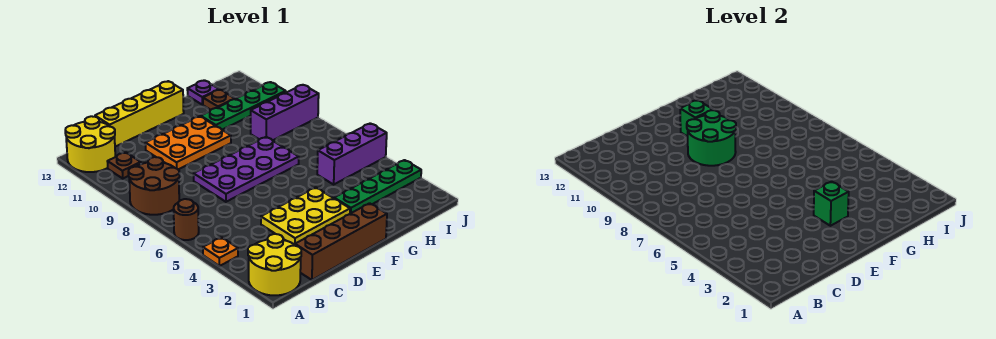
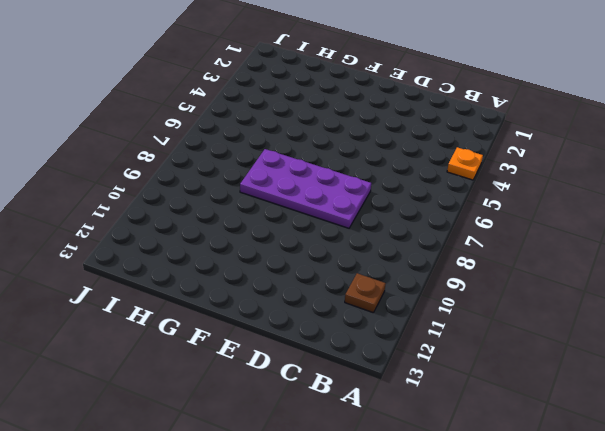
none -> yellow round brick A1:B2 level 1
none -> brown round brick A6 level 1
none -> brown round brick A8:B9 level 1

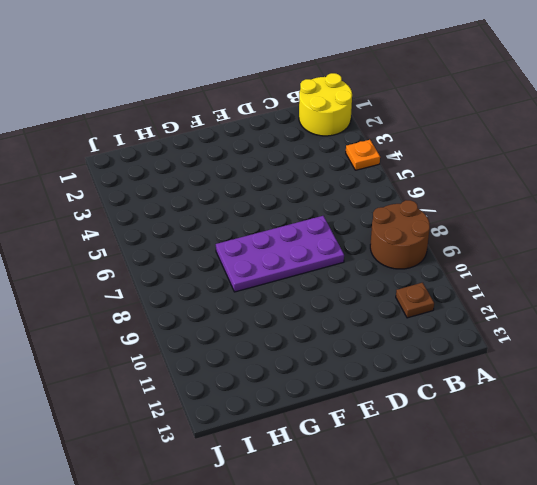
none -> brown round brick A6 level 1
none -> yellow round brick A12:B13 level 1
none -> brown brick C1:F1 level 1

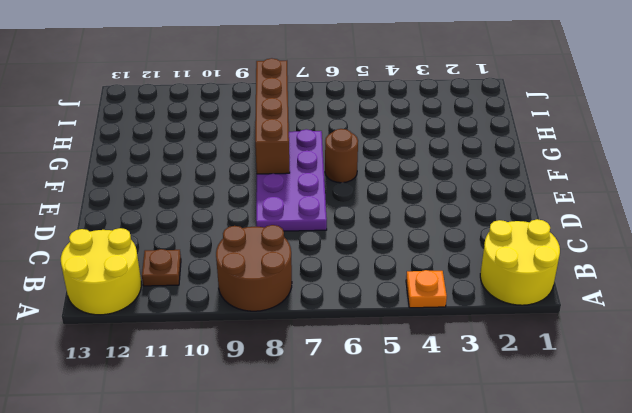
brown round brick F6 level 1 -> brown round brick A6 level 1
brown brick F8:I8 level 2 -> brown brick C1:F1 level 1
none -> yellow brick C13:F13 level 1
none -> yellow plate D3:F4 level 1
none -> orange plate D10:F11 level 1

